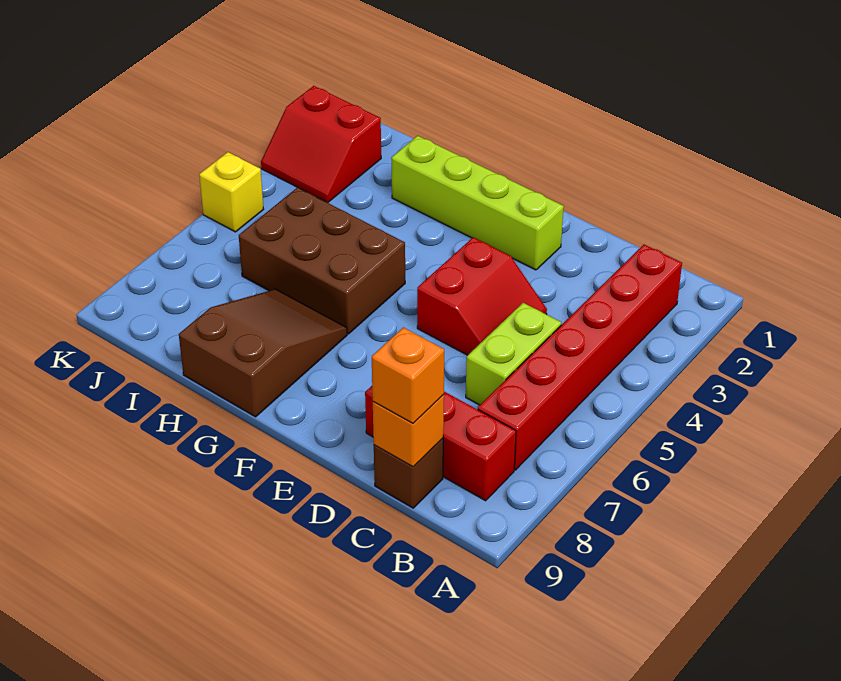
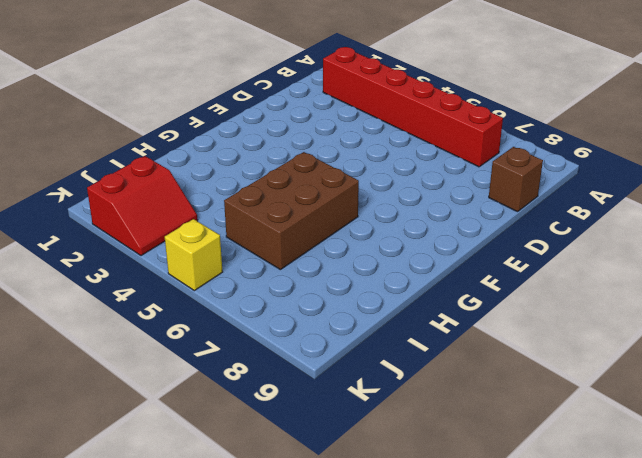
none -> red brick B8:D8 level 1
none -> lime brick C5:C6 level 1
none -> red slope D4:E5 level 1 top E

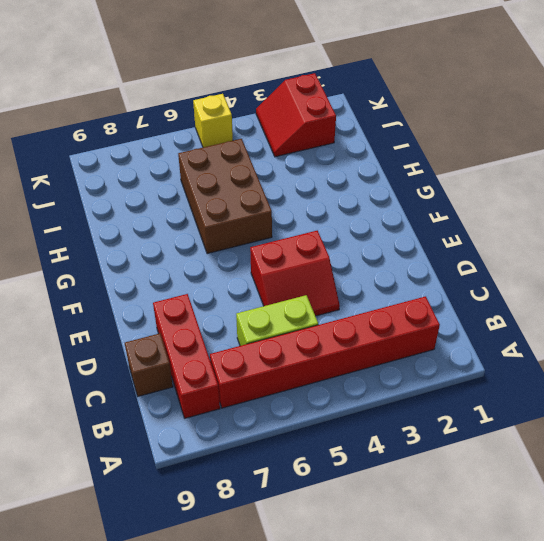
none -> lime brick E2:H2 level 1
none -> brown slope G7:H9 level 1 top 9
none -> orange brick C9 level 2

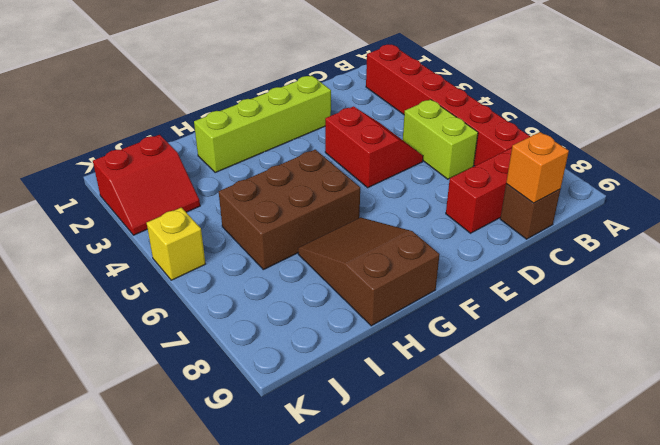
none -> orange brick C9 level 3

